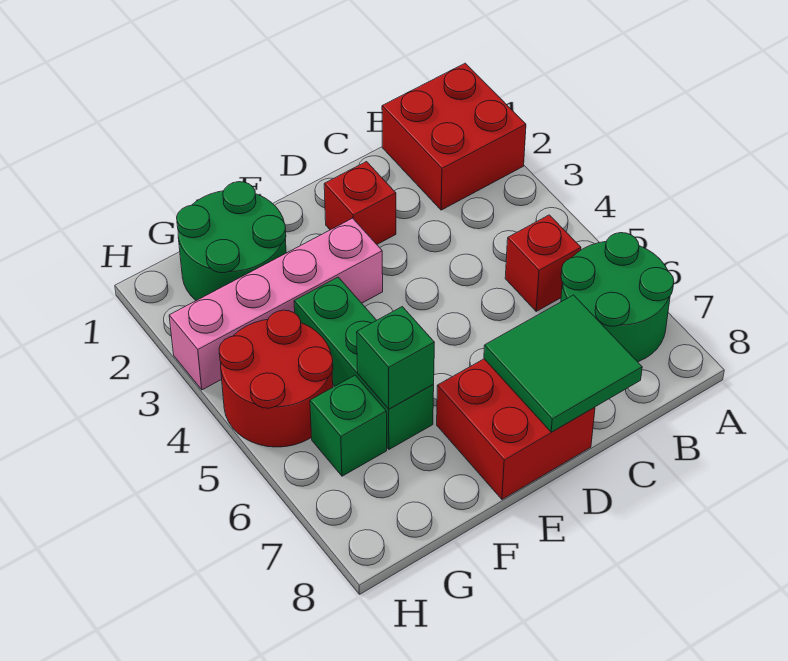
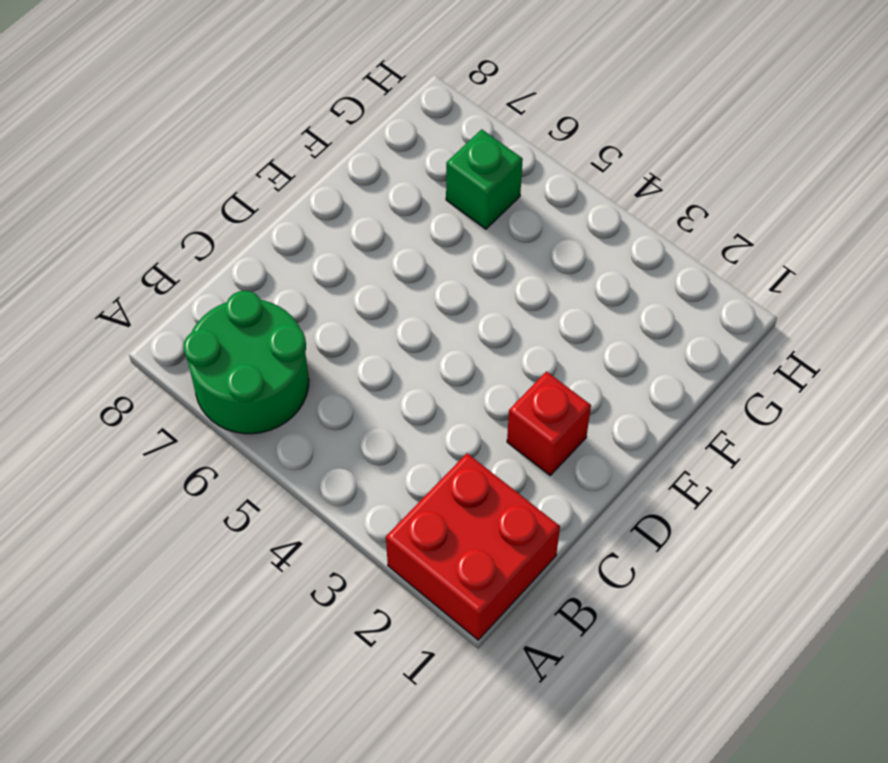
none -> red brick B5 level 1
none -> red brick D7:E8 level 1
none -> pink brick E3:H3 level 1

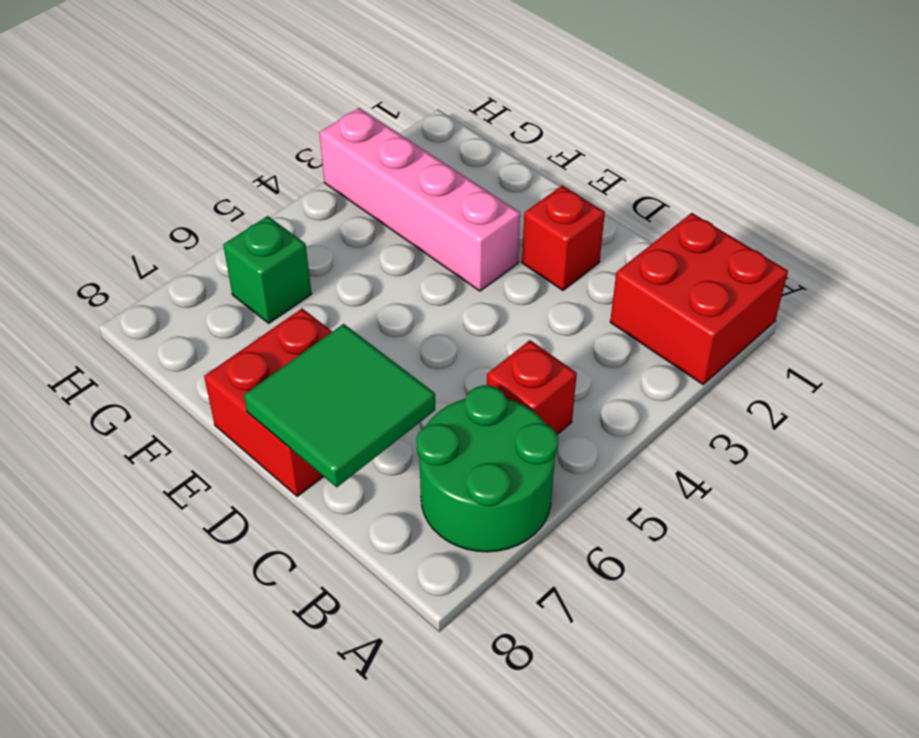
none -> green round brick F1:G2 level 1
none -> green brick F4:F6 level 1
none -> red round brick G4:H5 level 1

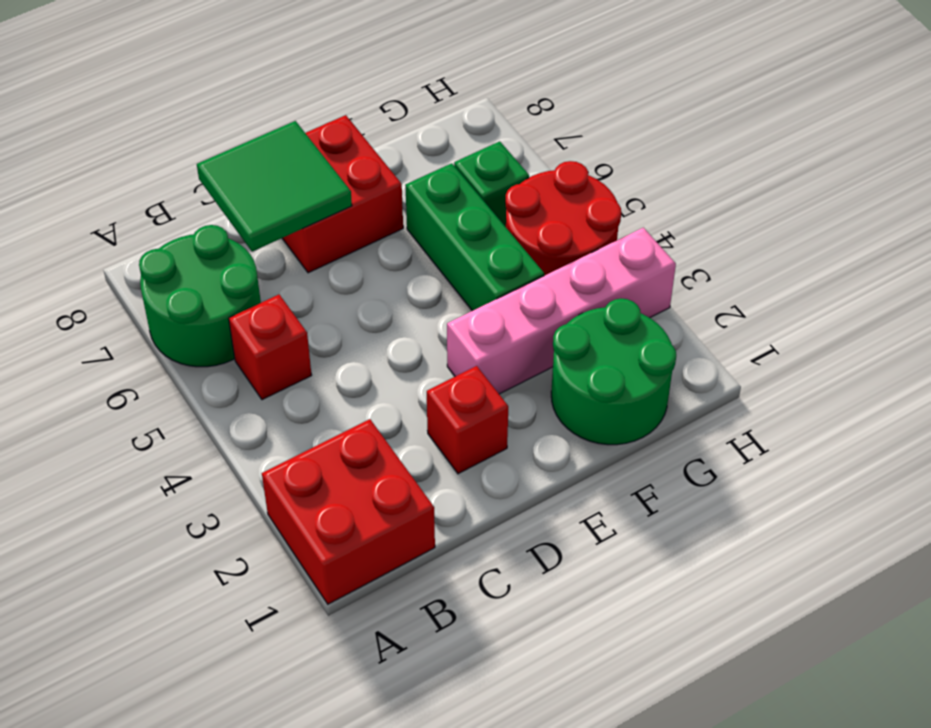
none -> green brick F6 level 2

